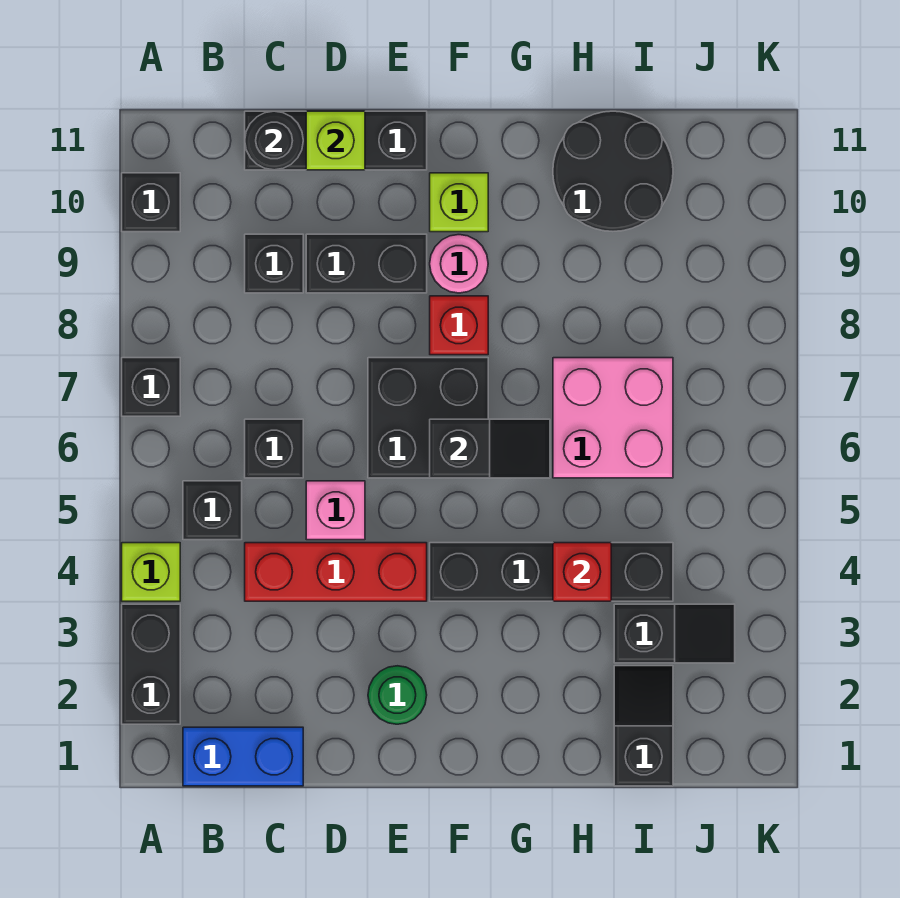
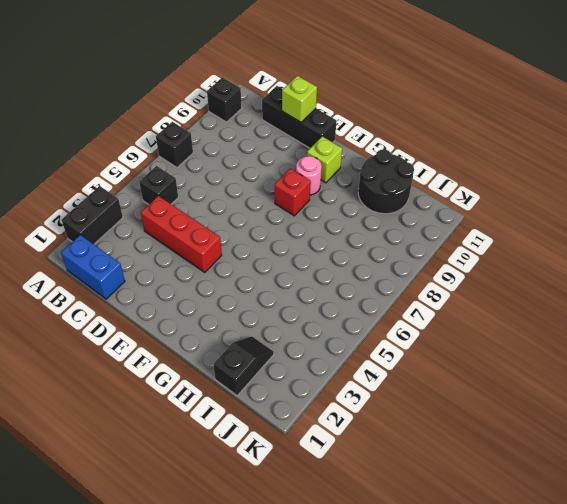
none -> lime brick A4 level 1
none -> black brick C6 level 1
none -> black brick C9 level 1

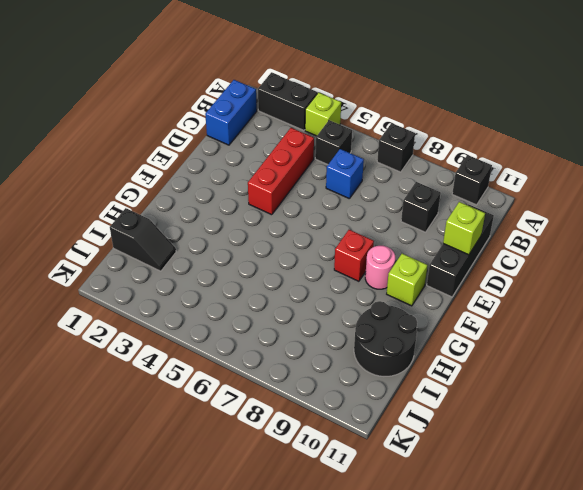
blue brick C6 level 1 -> black brick C6 level 1
none -> pink brick D5 level 1
none -> black brick D9:E9 level 1
none -> green round brick E2 level 1

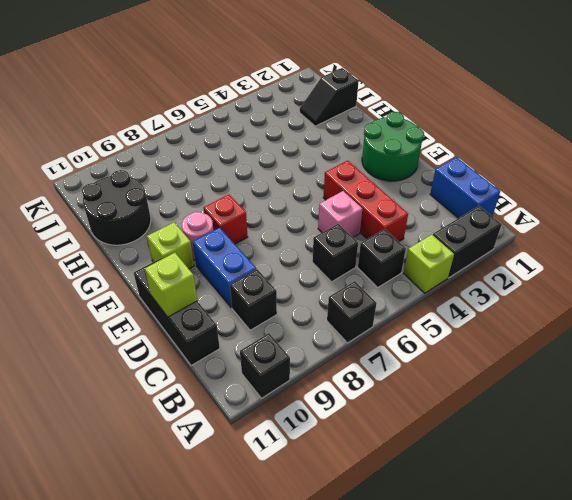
blue brick D9:E9 level 1 -> black brick D9:E9 level 1
green round brick E1:F2 level 1 -> green round brick E2 level 1
none -> black brick E6:F7 level 1
none -> black brick F4:I4 level 1
none -> pink brick H6:I7 level 1

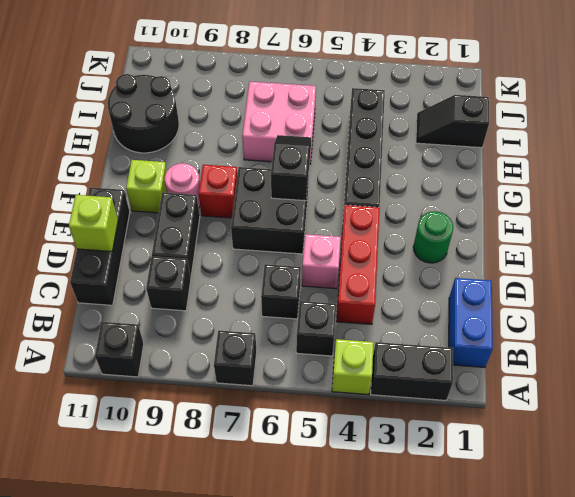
none -> black slope I3:J3 level 1 top I
none -> black round brick C11 level 2
none -> red brick H4 level 2

